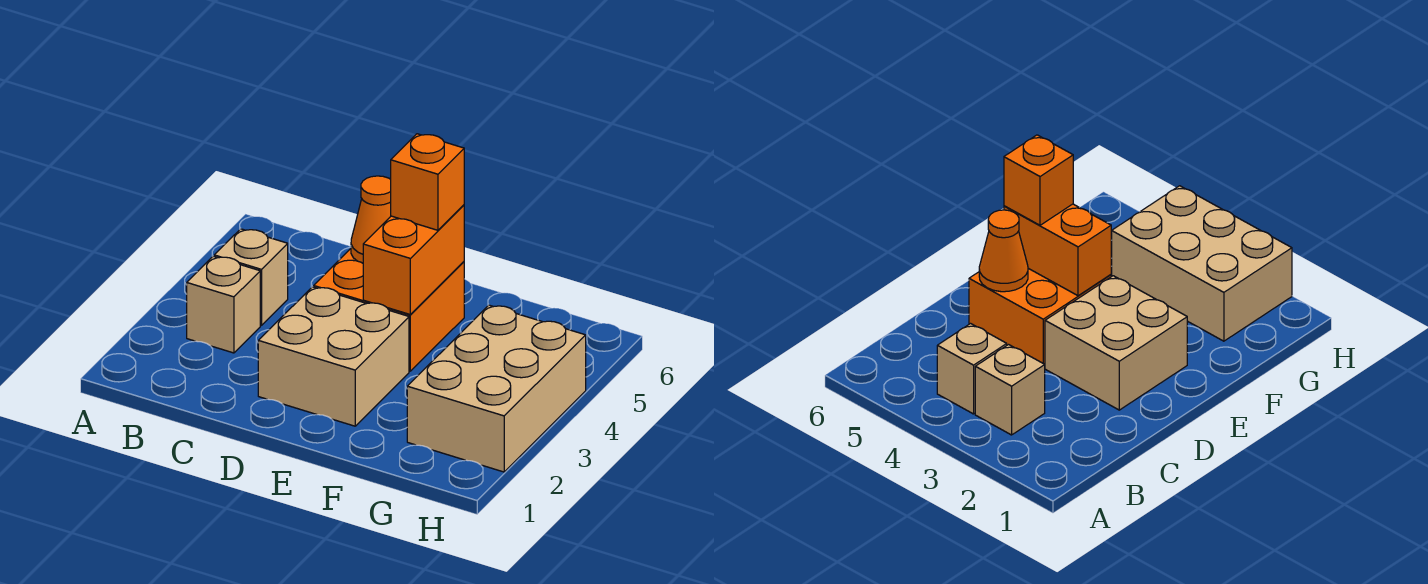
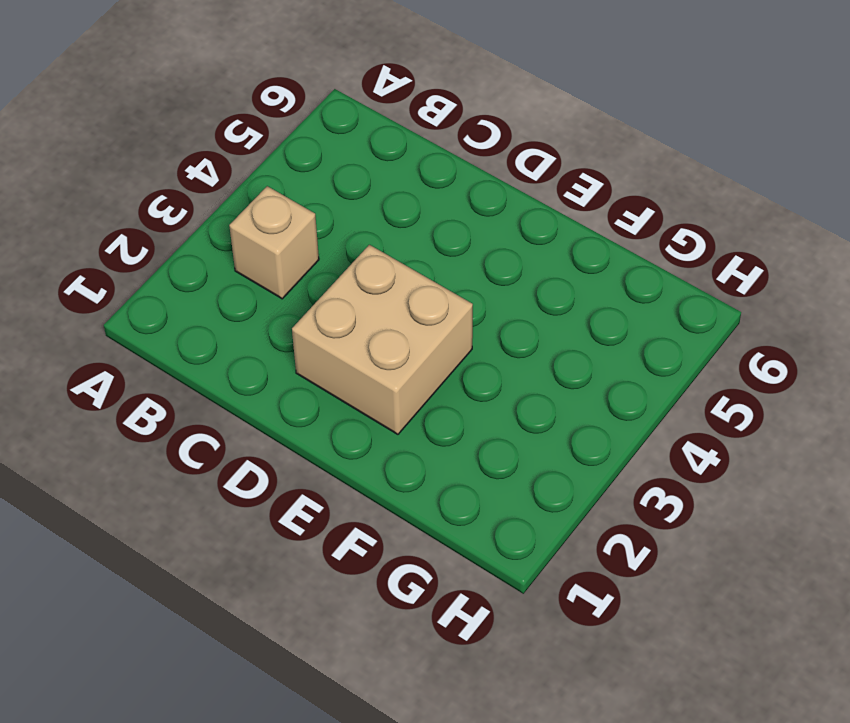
none -> tan brick B4 level 1
none -> orange brick D4:E5 level 1

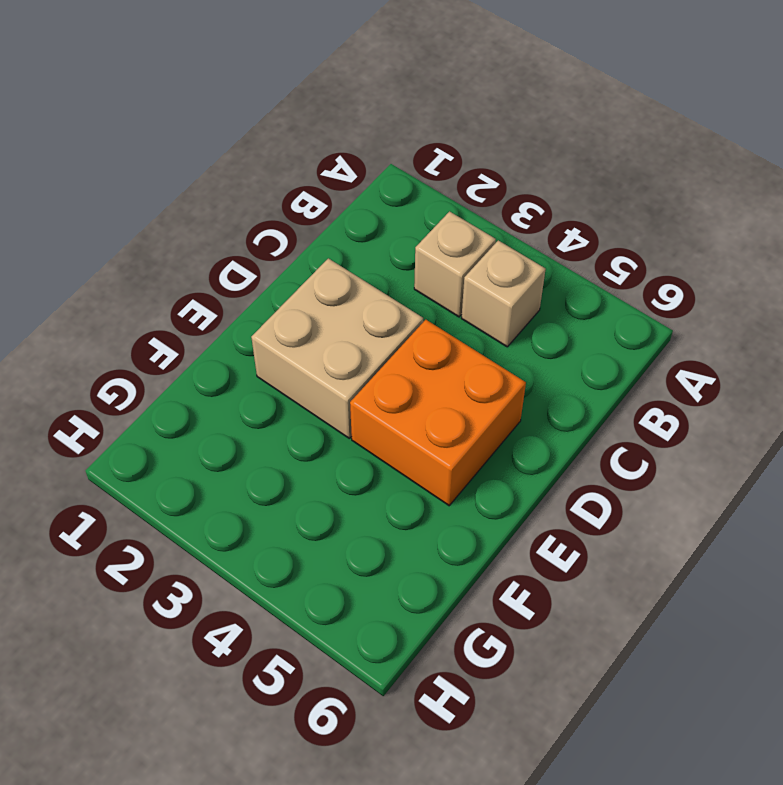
none -> tan brick G2:H4 level 1
none -> orange cone D5 level 2

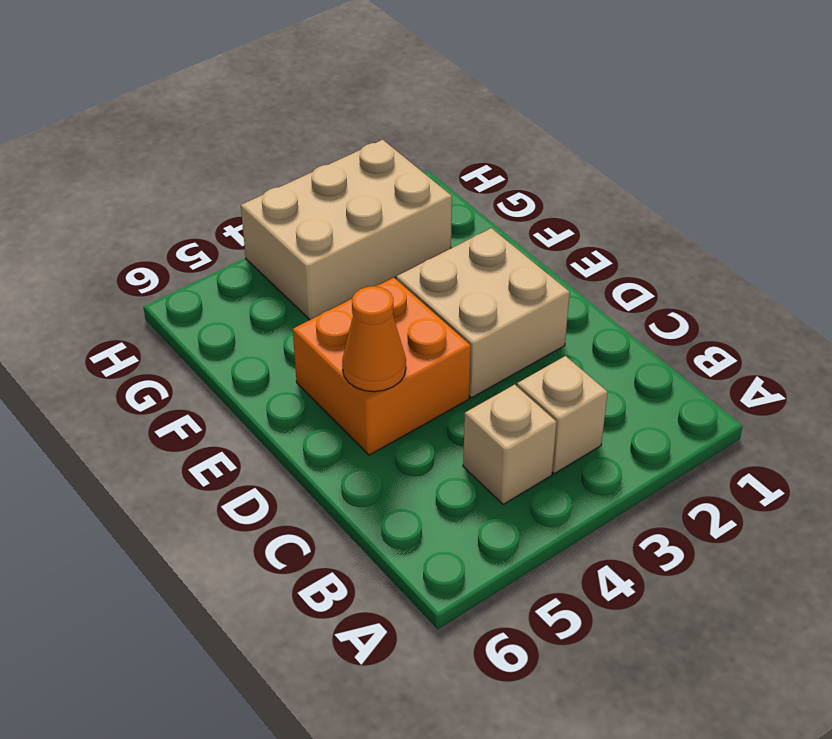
none -> orange brick E4:E5 level 2
none -> orange brick E5 level 3

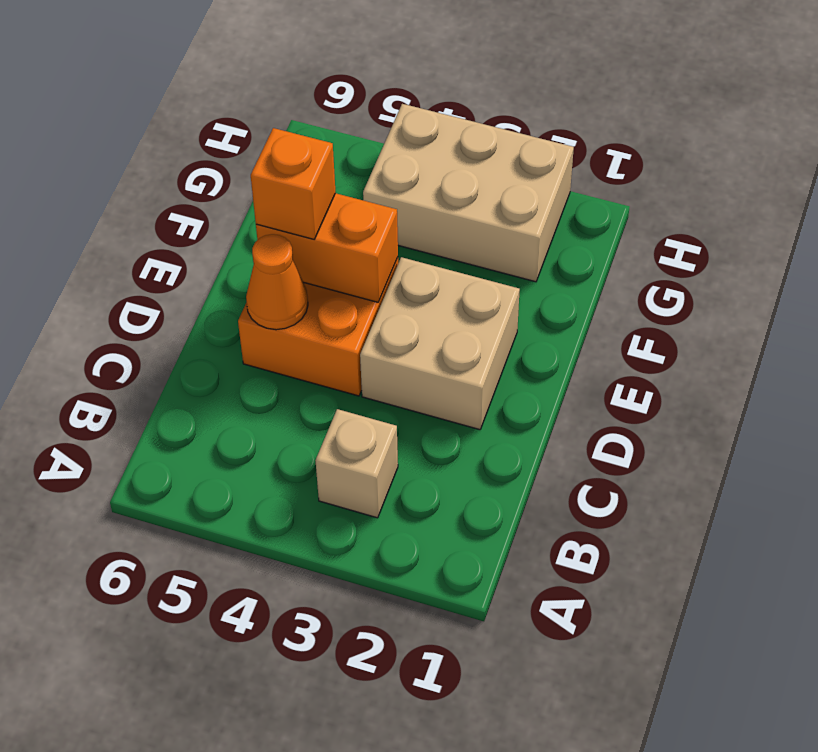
none -> tan brick B4 level 1

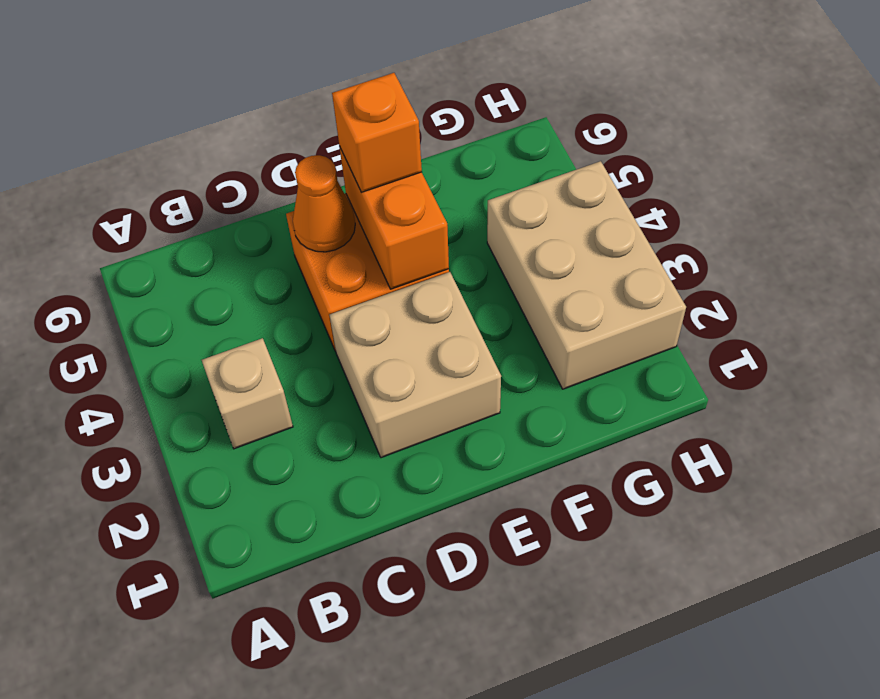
none -> tan brick B4 level 1

